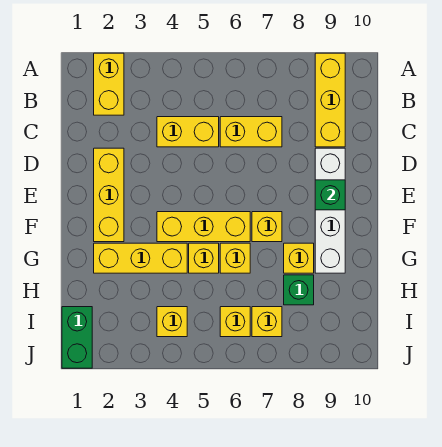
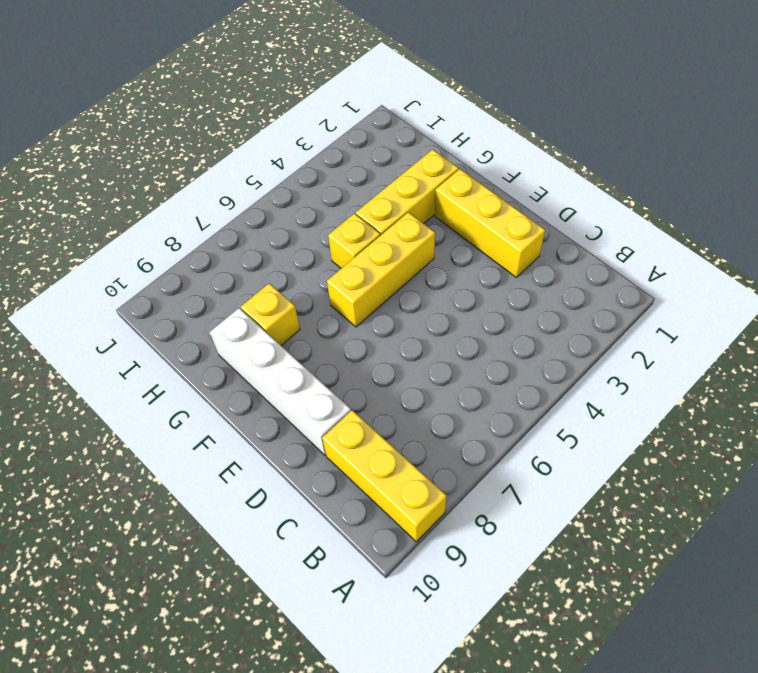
none -> yellow brick A2:B2 level 1
none -> yellow brick C4:C5 level 1
none -> yellow brick C6:C7 level 1

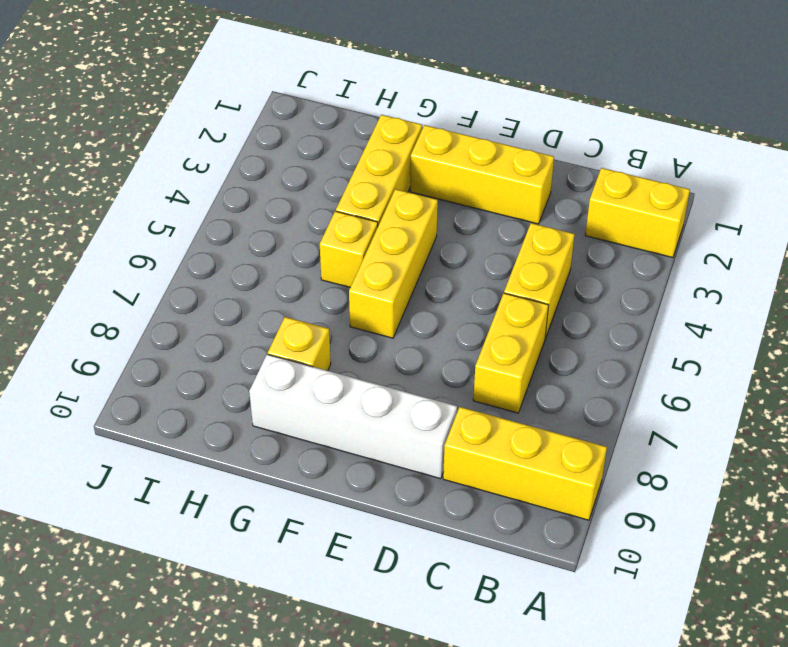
none -> yellow brick F7 level 1
none -> yellow brick G6 level 1
none -> green brick H8 level 1

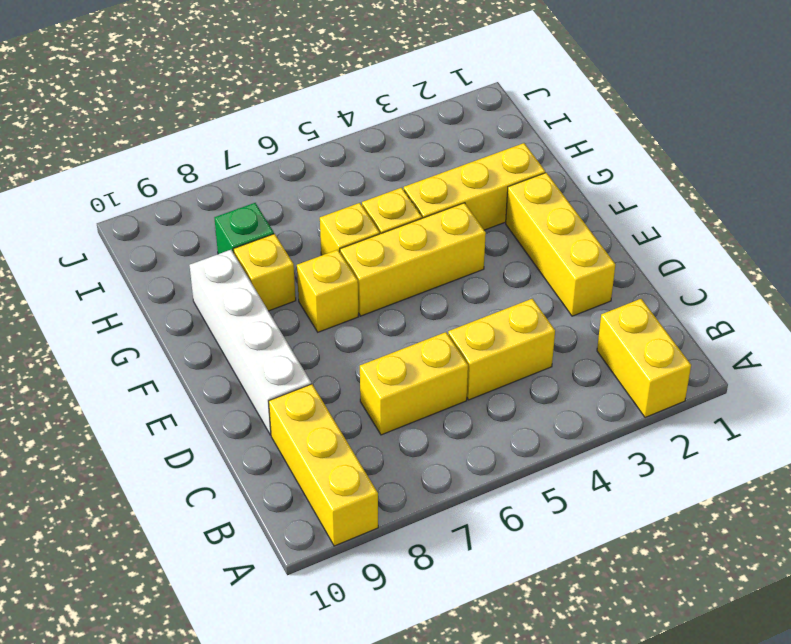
none -> green brick I1:J1 level 1
none -> yellow brick I4 level 1
none -> yellow brick I6 level 1

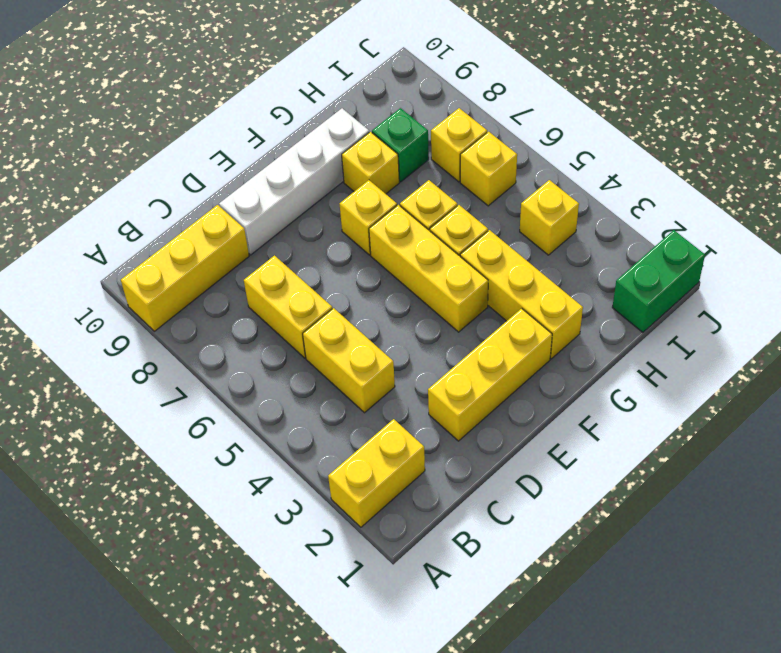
none -> green brick E9 level 2

